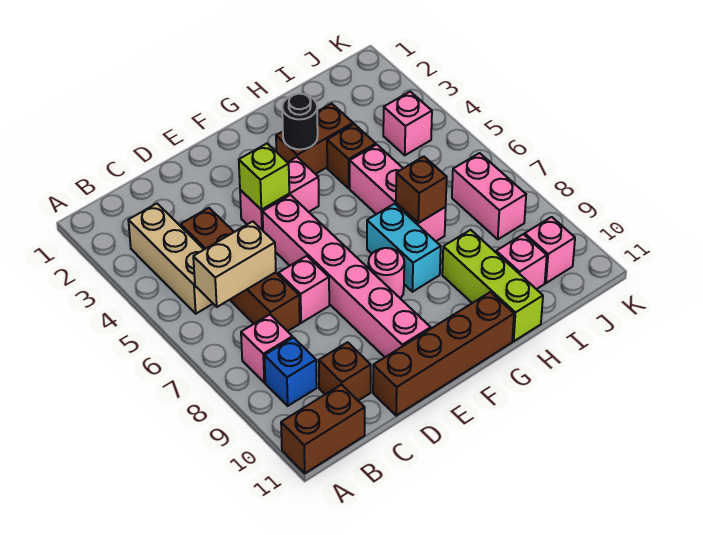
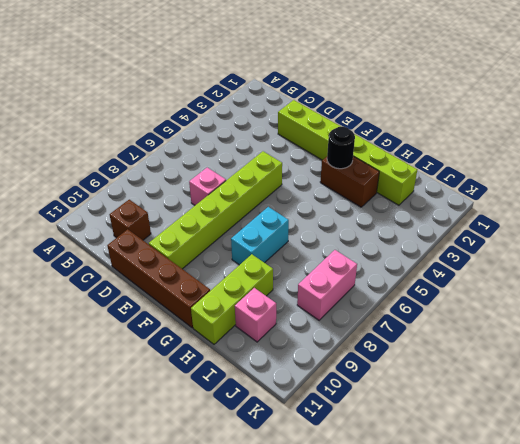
lime brick D2:I2 level 1 -> none
lime brick E5:E10 level 1 -> pink brick E5:E10 level 1
none -> brown brick A11:B11 level 1
none -> tan brick B3:B5 level 1
none -> pink brick B8 level 1

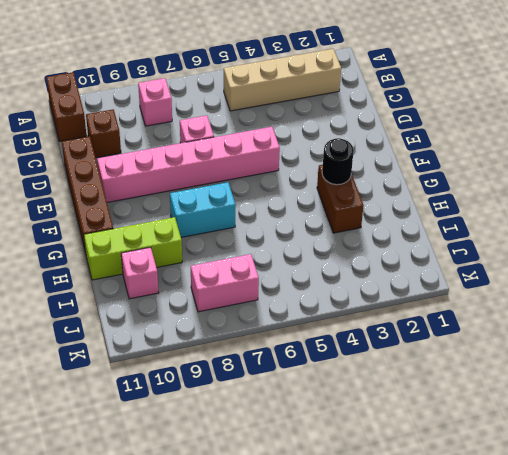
tan brick B2:B5 level 1 -> tan brick B3:B5 level 1
none -> blue brick B9 level 1
none -> brown brick C4:C7 level 1
none -> pink brick E4:F4 level 1

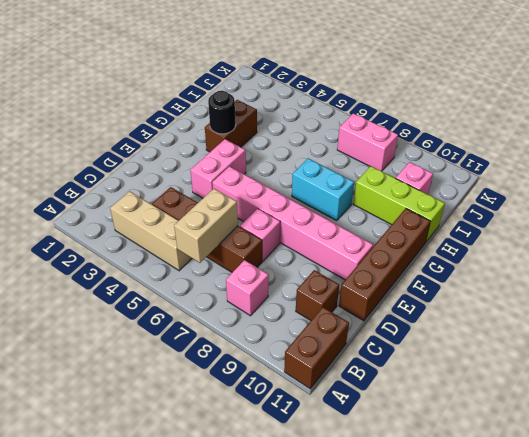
none -> blue brick B9 level 1
none -> pink round brick F8 level 1
none -> brown brick H4 level 1

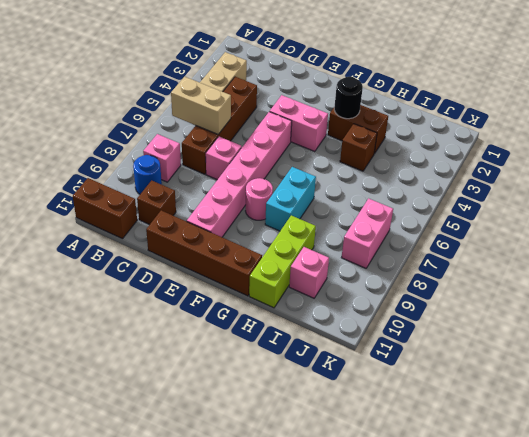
blue round brick B9 level 1 -> blue brick B9 level 1
none -> pink brick H5:H7 level 1
none -> pink brick J4 level 1
none -> pink brick J10 level 1

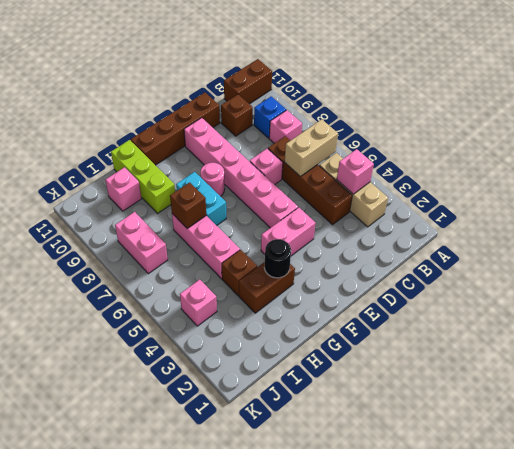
pink brick B4 level 2 -> pink brick J10 level 1
none -> lime brick E4 level 2

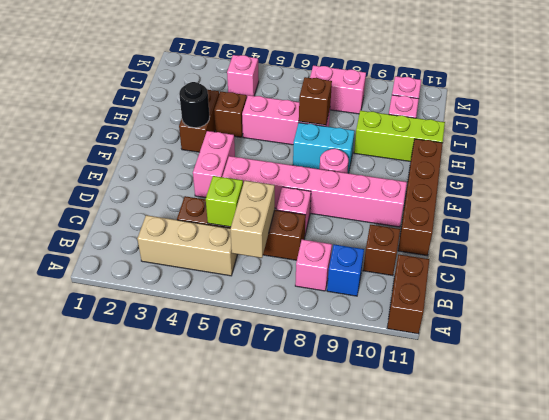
lime brick C5 level 2 -> lime brick E4 level 2

